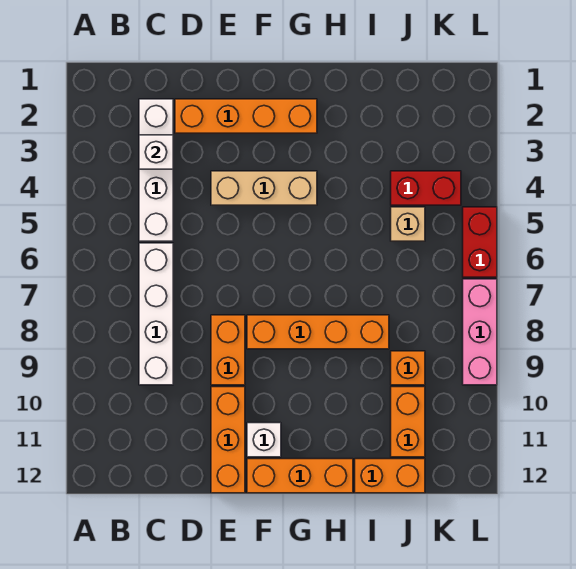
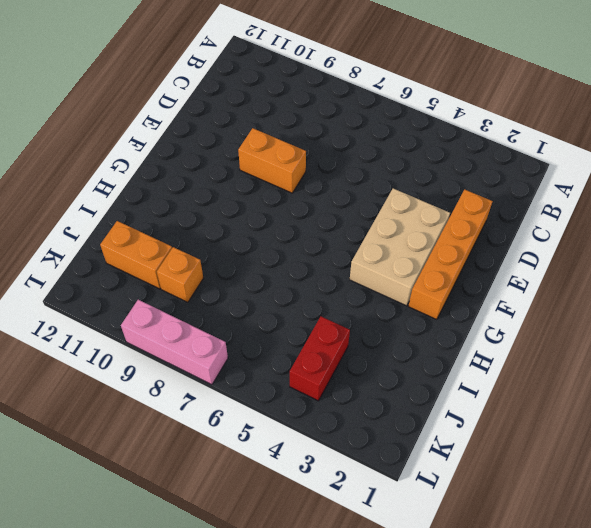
tan brick E3:G4 level 1 -> tan brick E4:G4 level 1
none -> white brick C2:C5 level 1
none -> white brick C6:C9 level 1
none -> orange brick E10:E12 level 1

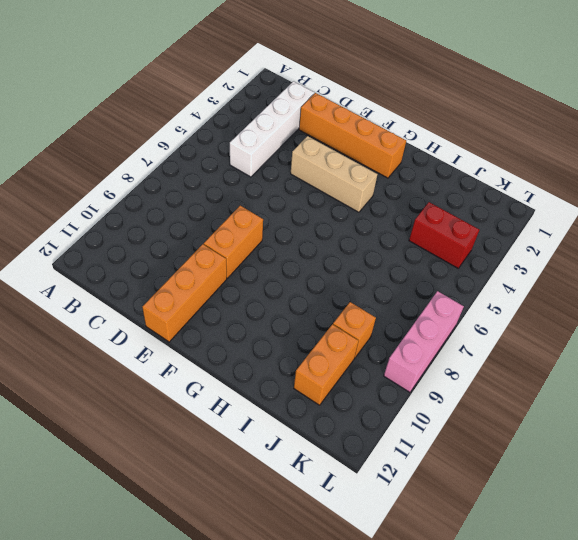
none -> white brick C6:C9 level 1
none -> orange brick F8:I8 level 1
none -> white brick F11 level 1

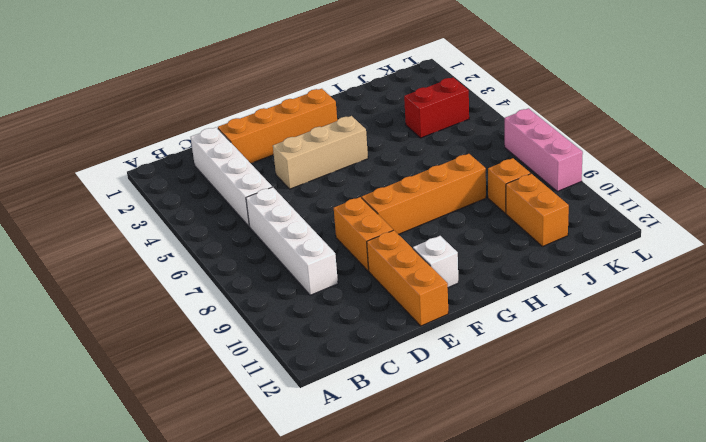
none -> orange brick F12:H12 level 1
none -> orange brick I12:J12 level 1
none -> tan brick J5 level 1

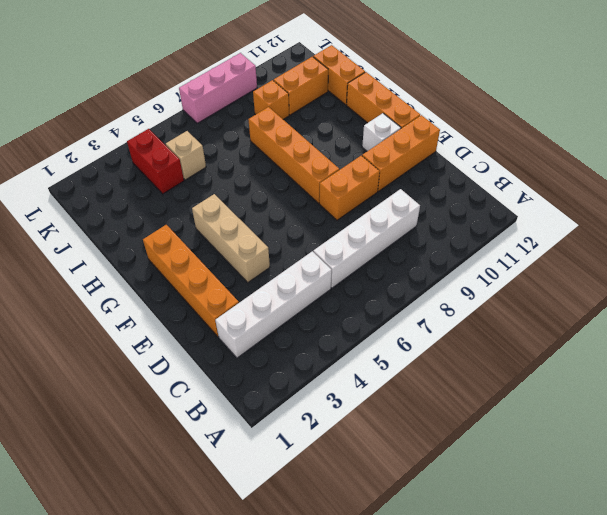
none -> red brick L5:L6 level 1
none -> white brick C3 level 2

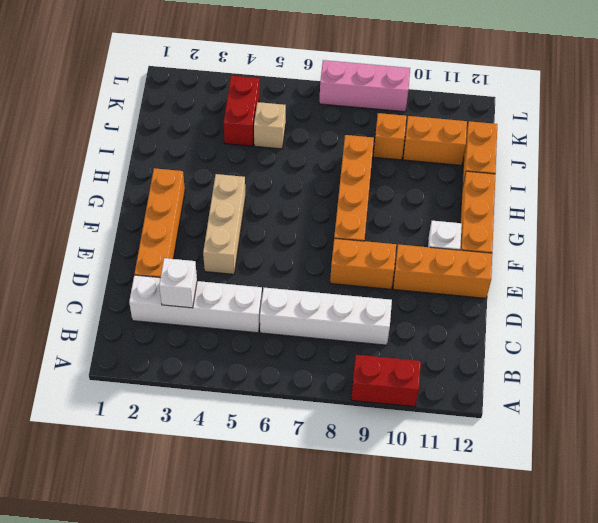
red brick A9:A10 level 1 -> red brick L5:L6 level 1

